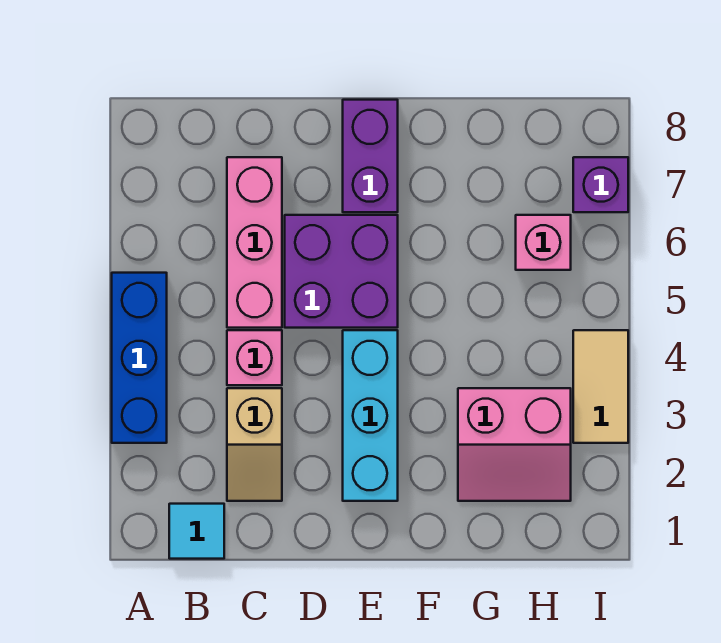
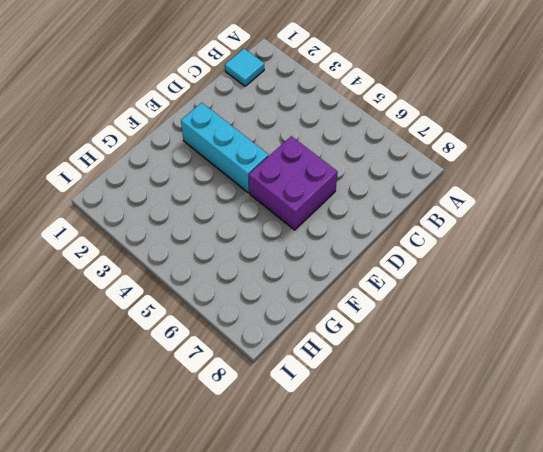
none -> blue brick A3:A5 level 1
none -> tan slope C2:C3 level 1 top 3
none -> pink brick C4 level 1

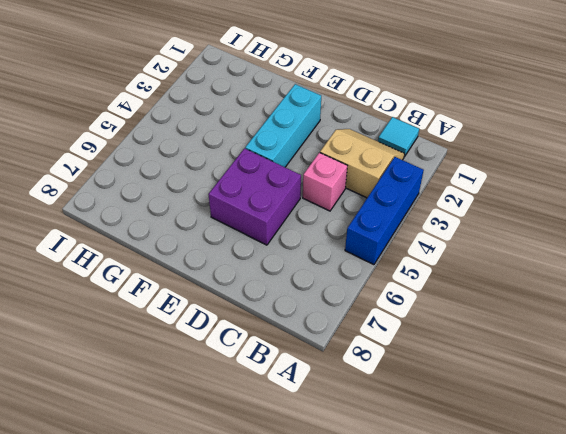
tan slope B2:C3 level 1 top 3 -> tan slope C2:C3 level 1 top 3
none -> pink brick C5:C7 level 1
none -> purple brick E7:E8 level 1
none -> pink slope G2:H3 level 1 top 3

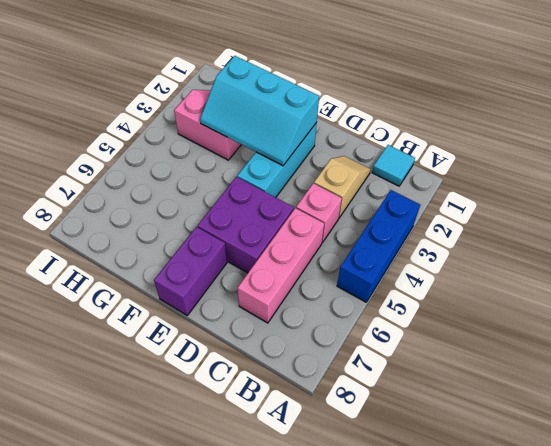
cyan slope E2:G3 level 2 top 2 -> none
none -> pink brick H6 level 1
none -> tan tile I3:I4 level 1
none -> purple brick I7 level 1

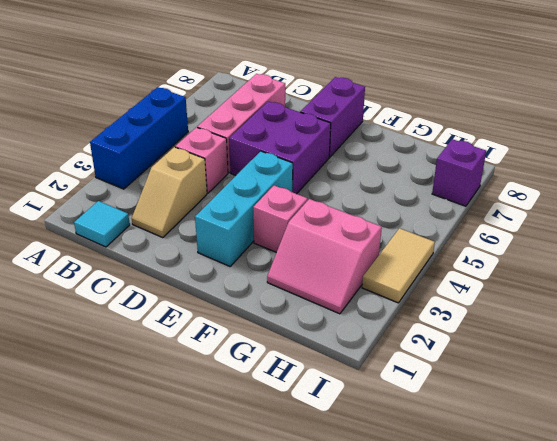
pink brick F3 level 1 -> pink brick H6 level 1

